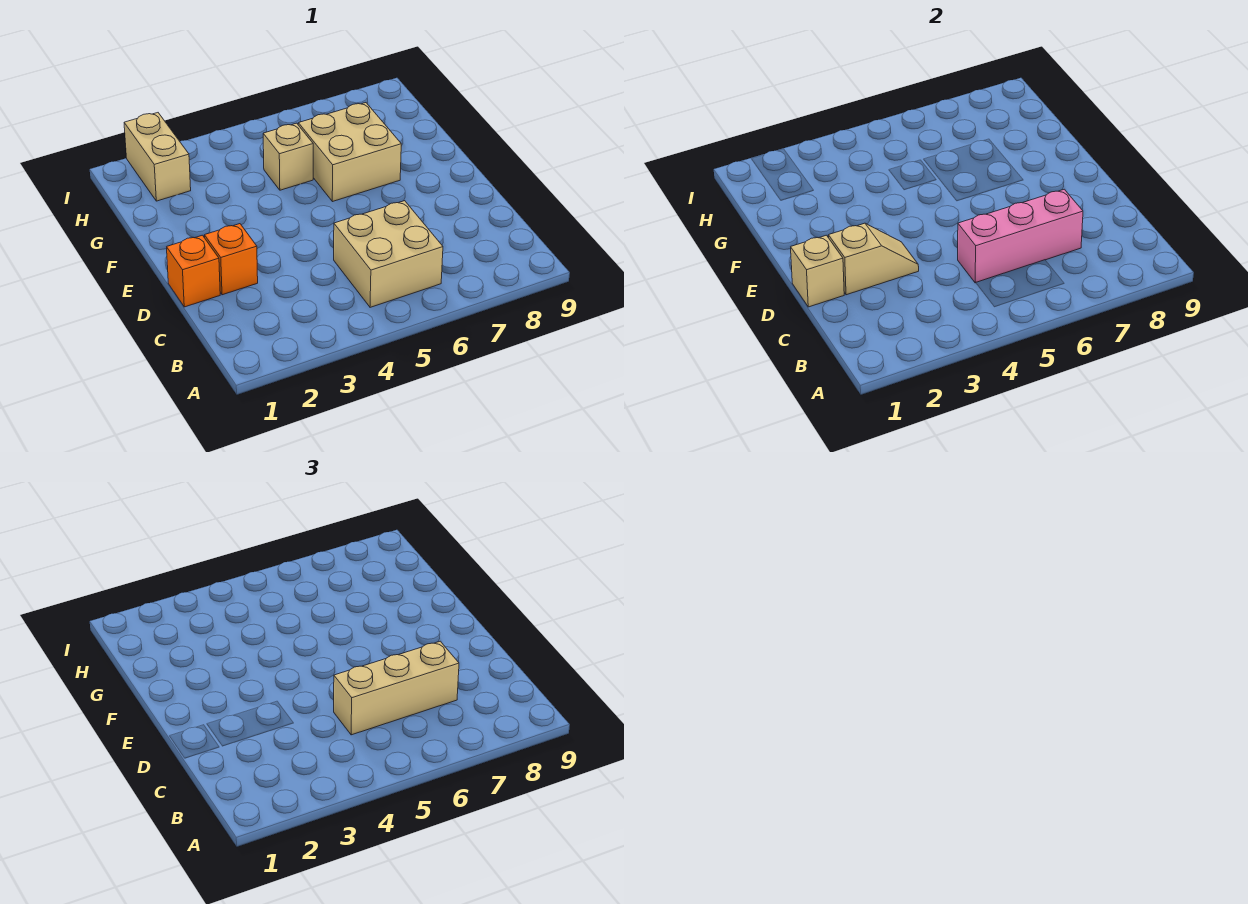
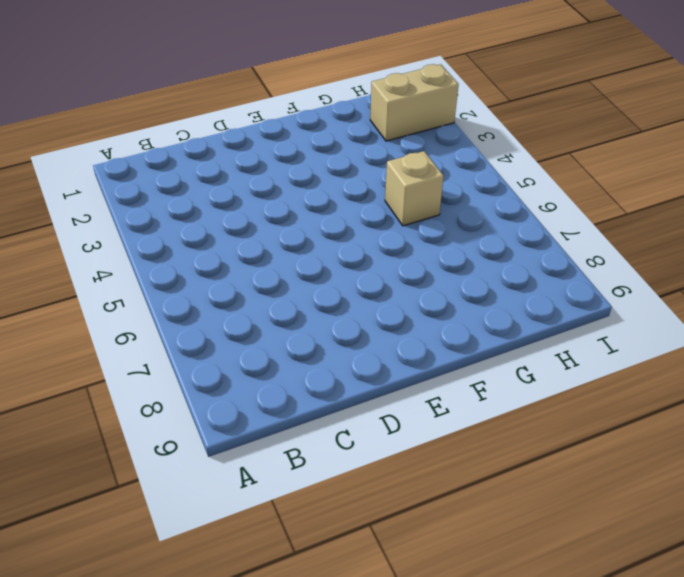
none -> tan brick B5:C6 level 1
none -> orange brick D1 level 1

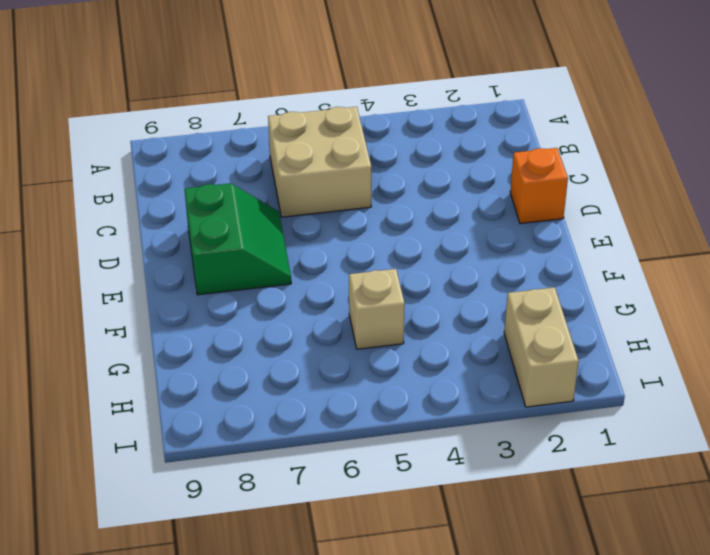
green slope D7:E8 level 1 top 8 -> none
none -> orange brick D2 level 1
none -> tan brick F6:G7 level 1

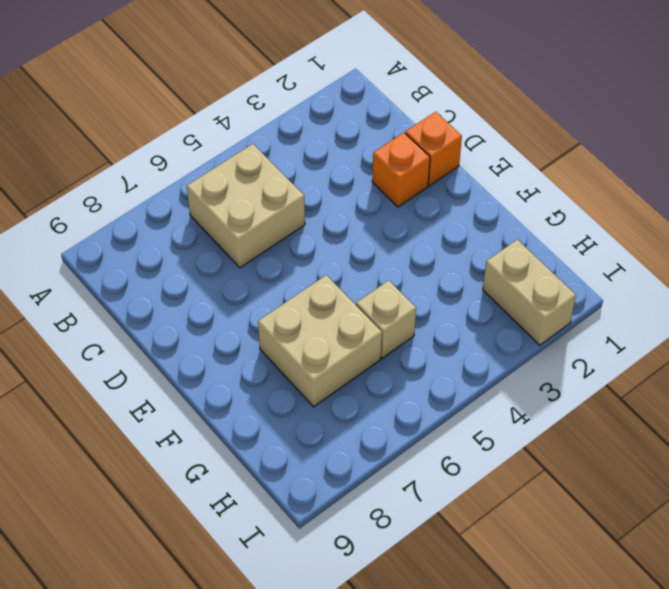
none -> pink brick C5:C7 level 2
none -> tan brick D1 level 2

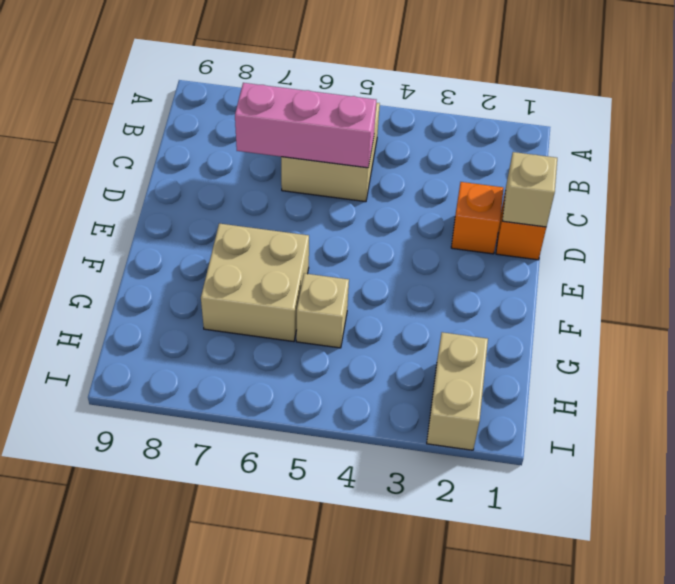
none -> tan slope D2:D3 level 2 top 2
none -> tan brick C5:C7 level 3

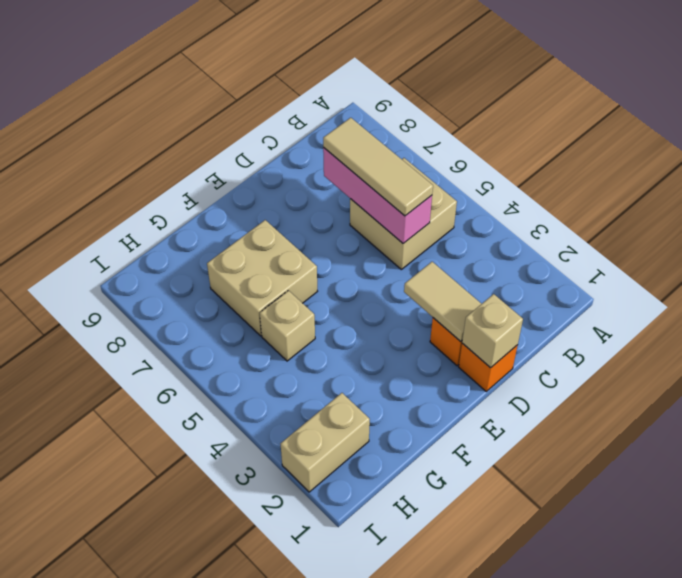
tan tile C5:C7 level 3 -> tan brick C5:C7 level 3
tan tile D2:D3 level 2 -> tan slope D2:D3 level 2 top 2

